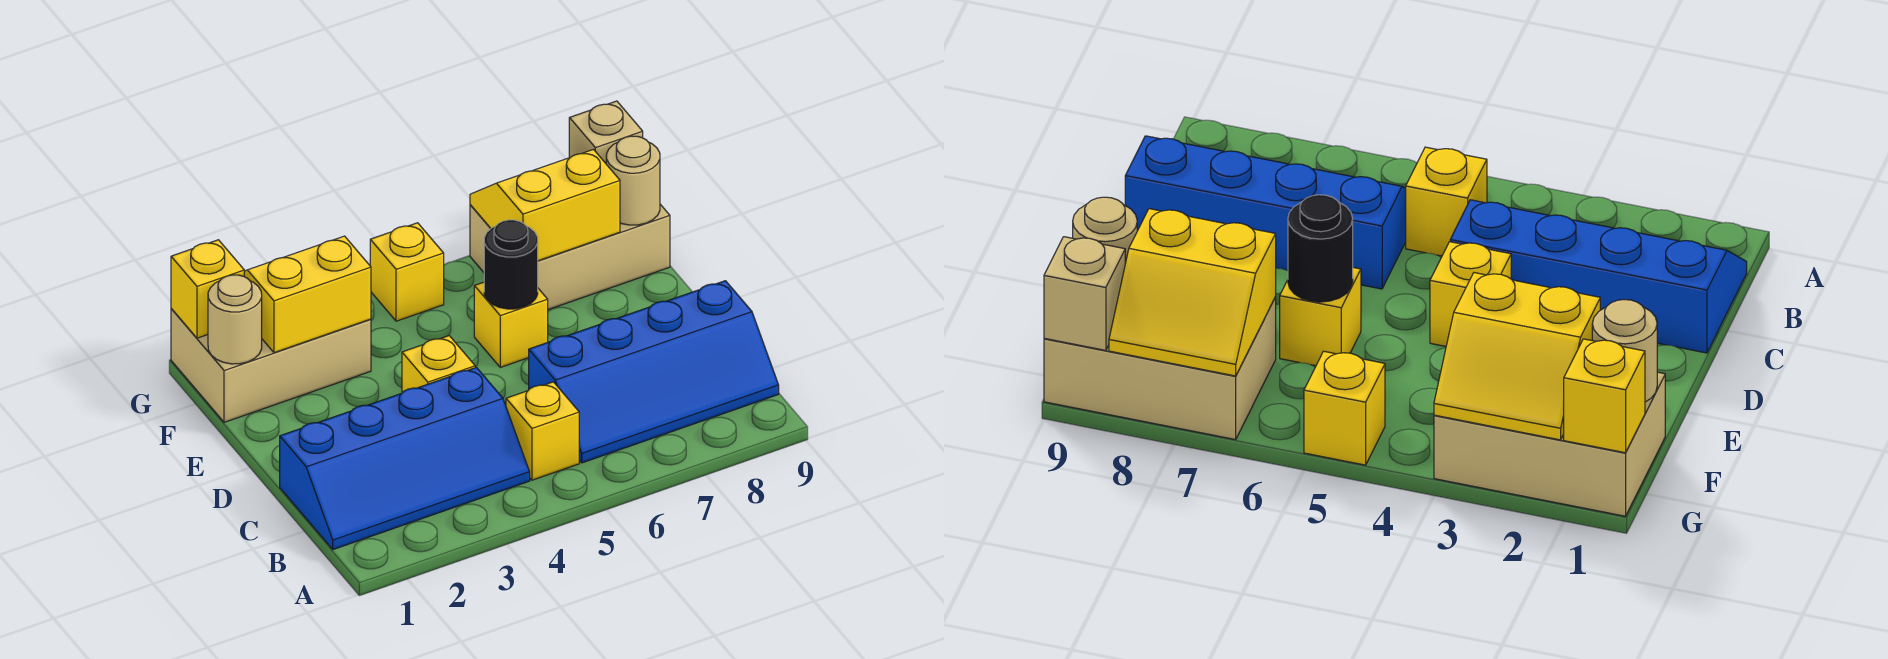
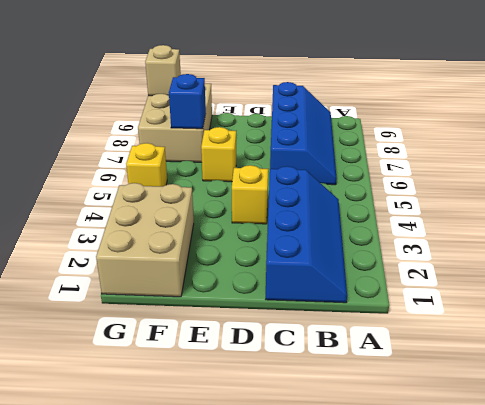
blue brick F7 level 2 -> yellow slope F7:G8 level 2 top F
none -> yellow brick B5 level 1
none -> black round brick E6 level 2
none -> tan round brick F1 level 2

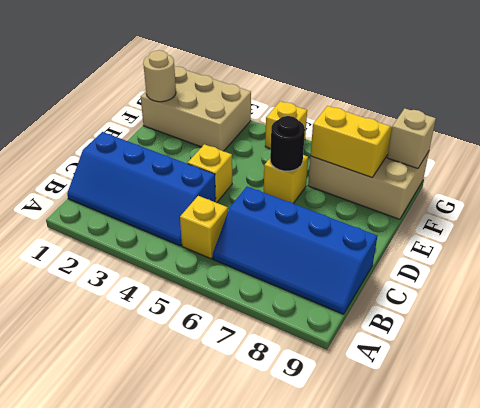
none -> yellow slope F2:G3 level 2 top F
none -> tan round brick F9 level 2
none -> yellow brick G1 level 2

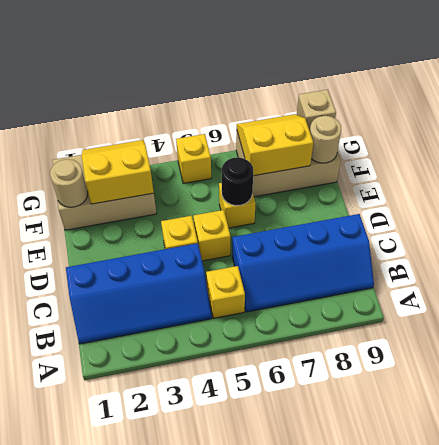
yellow brick D5 level 1 -> yellow brick G1 level 2

